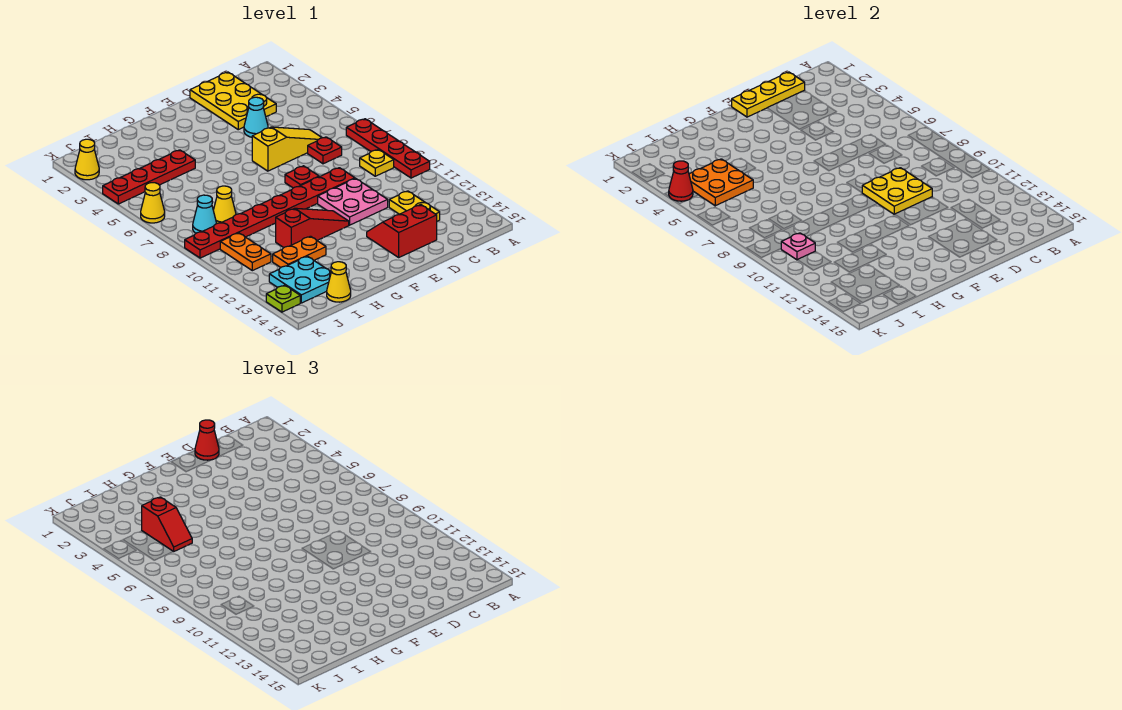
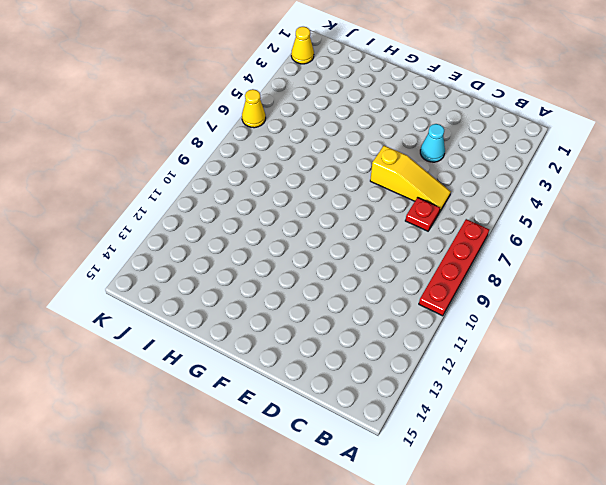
none -> yellow plate B9 level 1
none -> yellow plate C1:D3 level 1
none -> yellow plate C12:C13 level 1

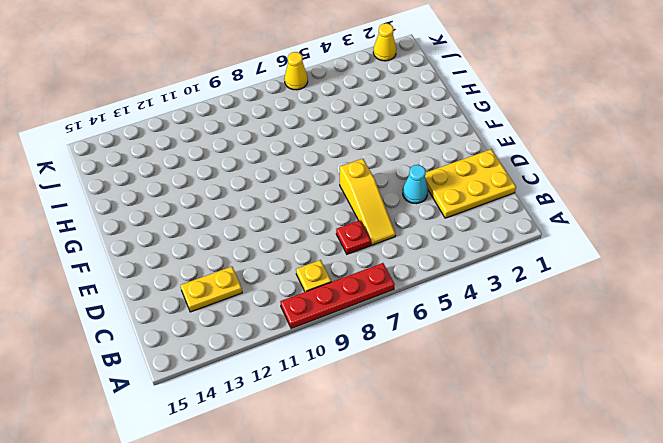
none -> red plate D9:K9 level 1
none -> pink plate D10:E11 level 1
none -> red slope D13:E14 level 1 top 14

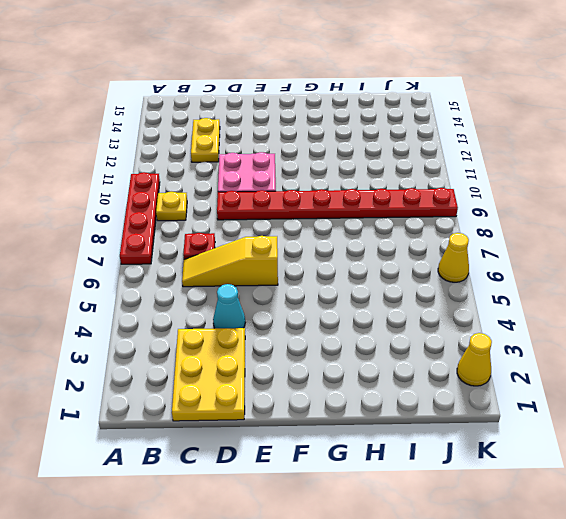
none -> red slope D13:E14 level 1 top 14
none -> red plate E8 level 1
none -> red slope F11:H11 level 1 top H

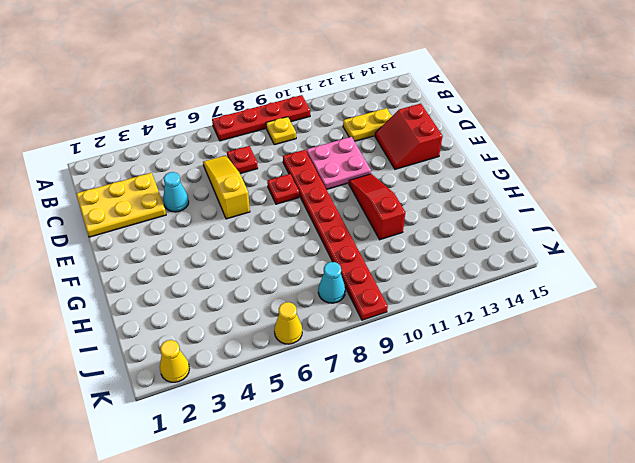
none -> red plate H4:K4 level 1
none -> orange plate H12:I12 level 1
none -> yellow cone I8 level 1

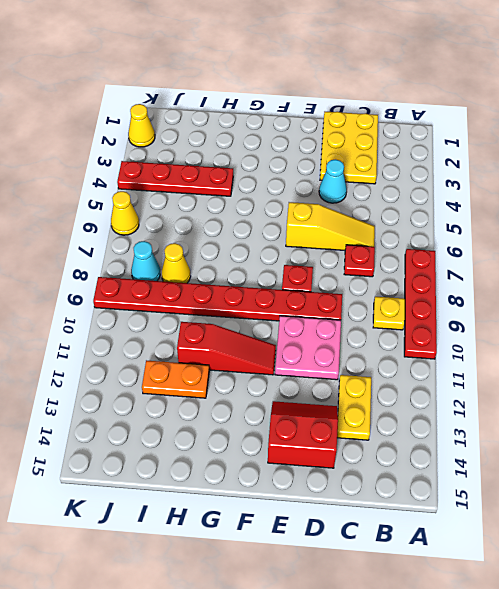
none -> cyan plate I13:J14 level 1
none -> yellow cone I15 level 1
none -> orange plate J10:J11 level 1

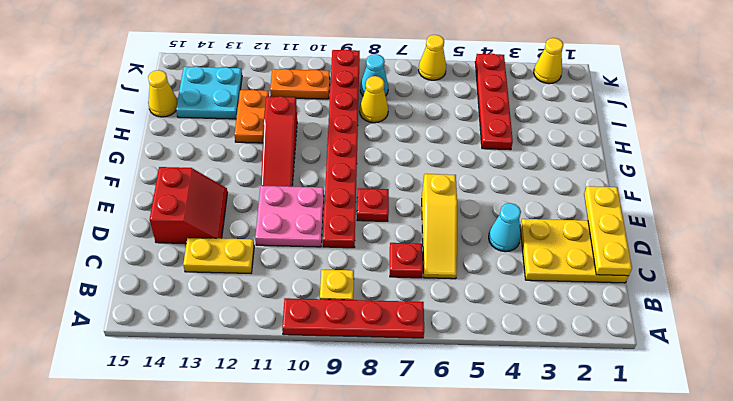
none -> lime plate K14 level 1
none -> yellow plate D9:E10 level 2
none -> orange plate I4:J5 level 2

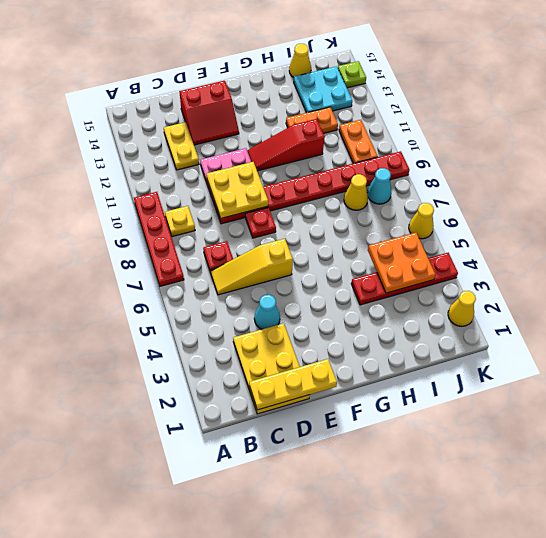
none -> pink plate J10 level 2
none -> red cone K4 level 2
none -> red cone D1 level 3

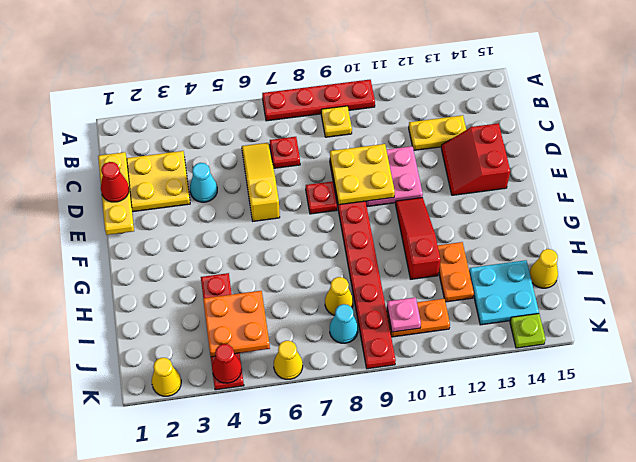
none -> red slope I4:I5 level 3 top 4

